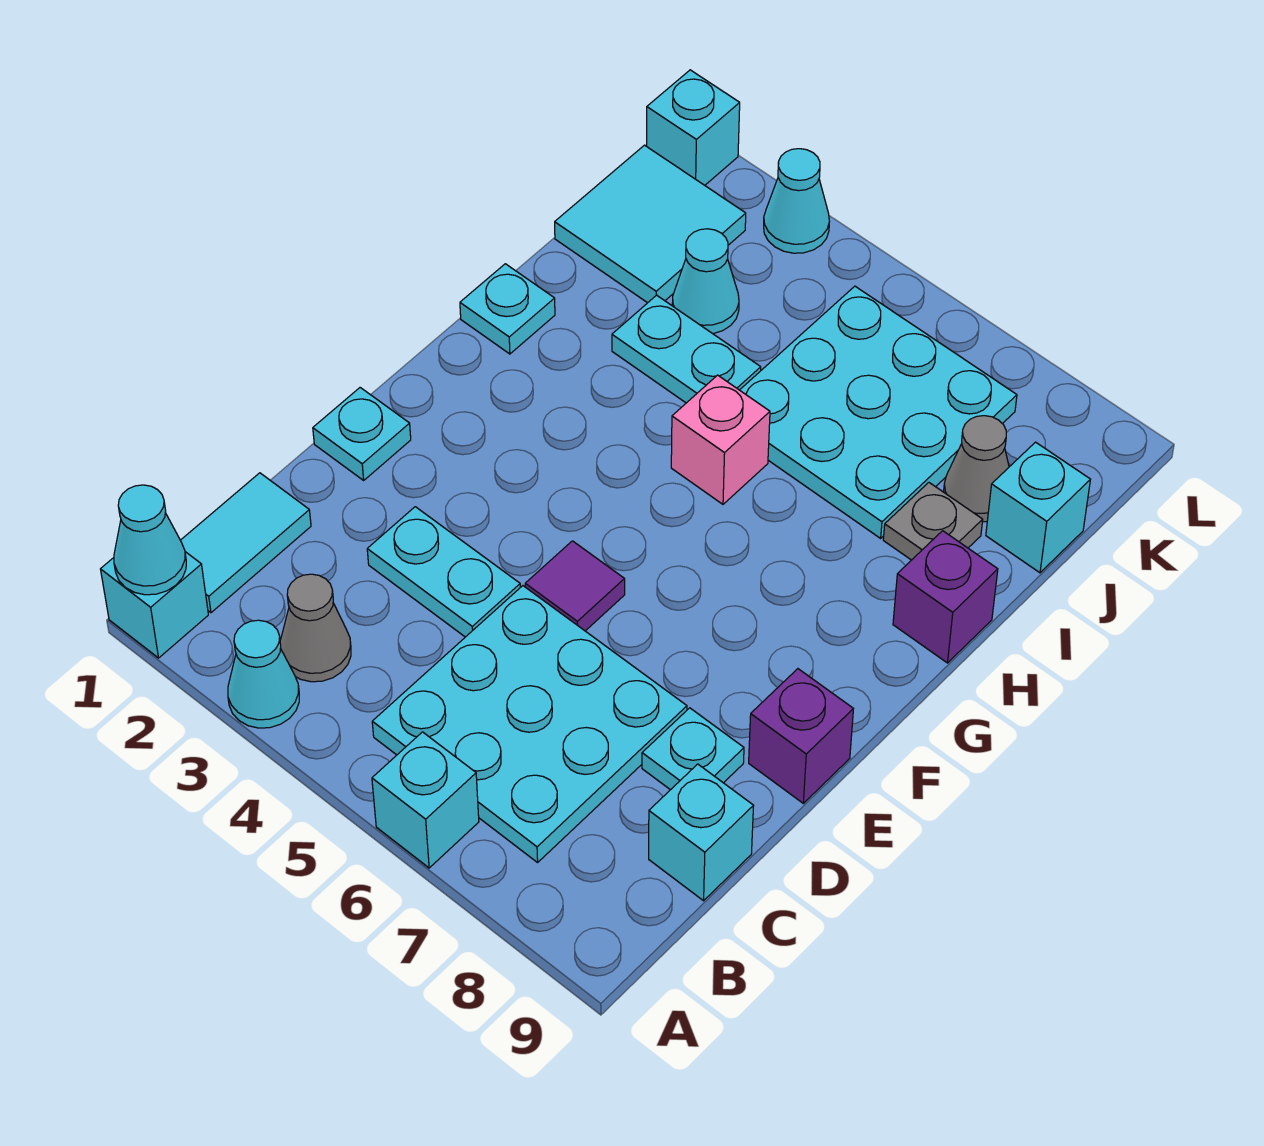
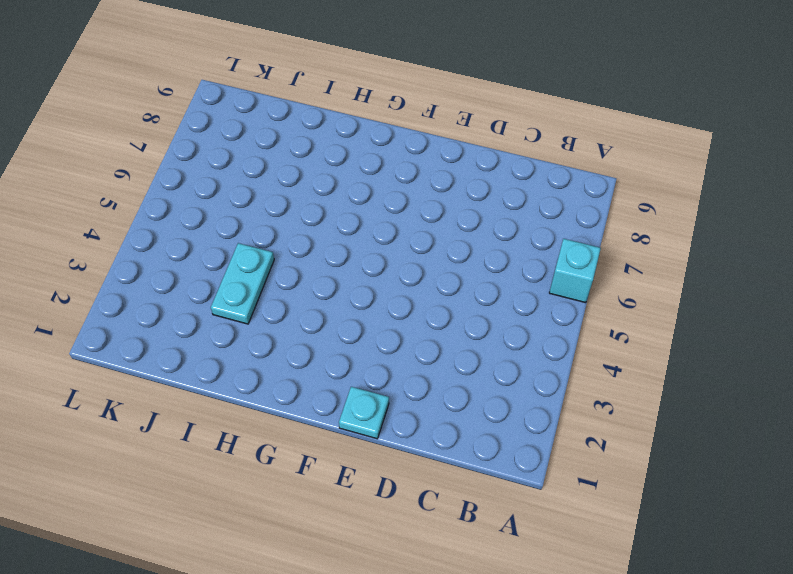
none -> cyan brick A1 level 1
none -> cyan cone A3 level 1
none -> cyan tile B1:C1 level 1

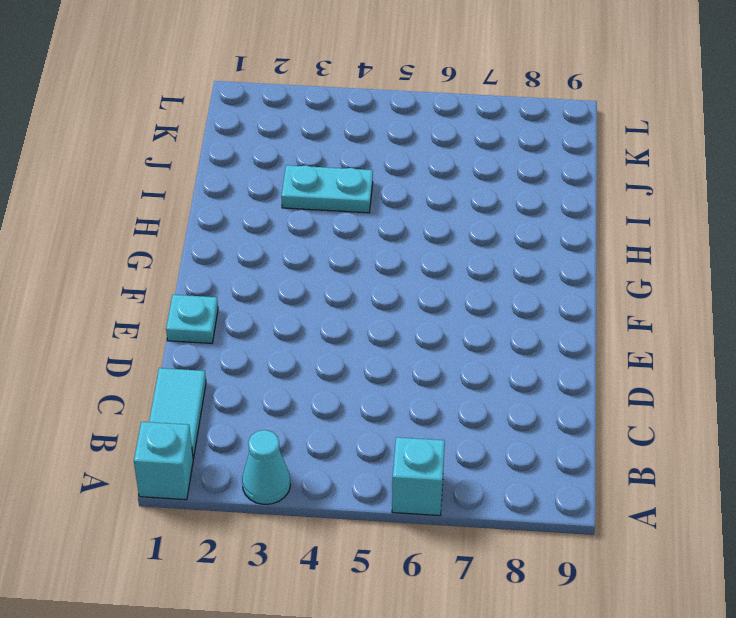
none -> grey cone B3 level 1
none -> cyan plate B5:D7 level 1
none -> cyan brick C9 level 1

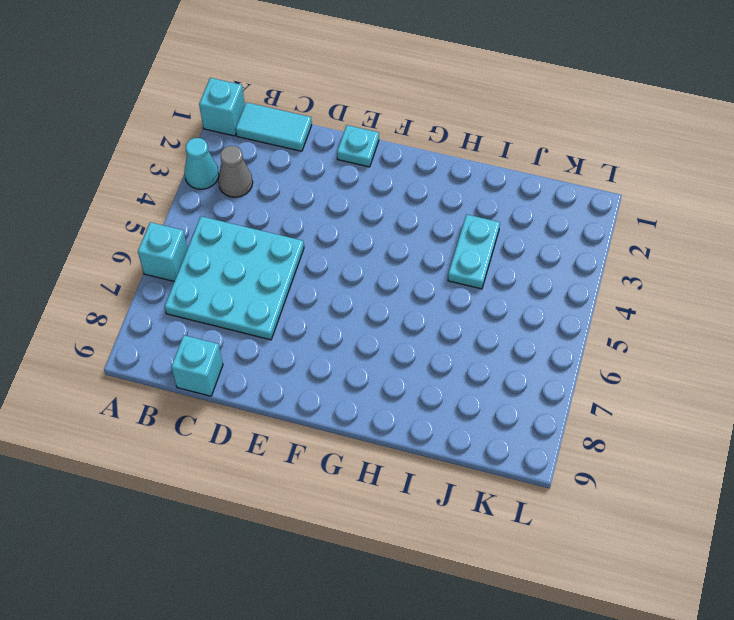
none -> cyan plate D3:D4 level 1
none -> cyan plate D8 level 1
none -> purple tile E5 level 1

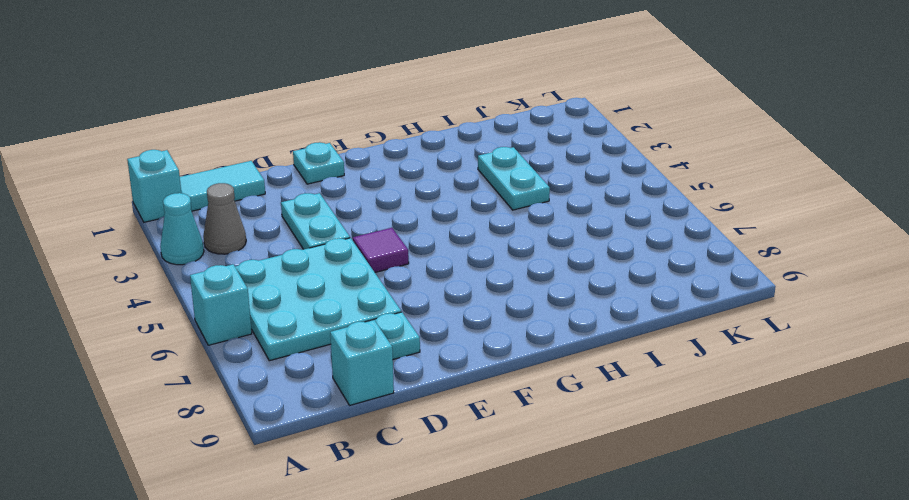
none -> purple brick E9 level 1
none -> cyan plate H1 level 1
none -> pink brick H5 level 1

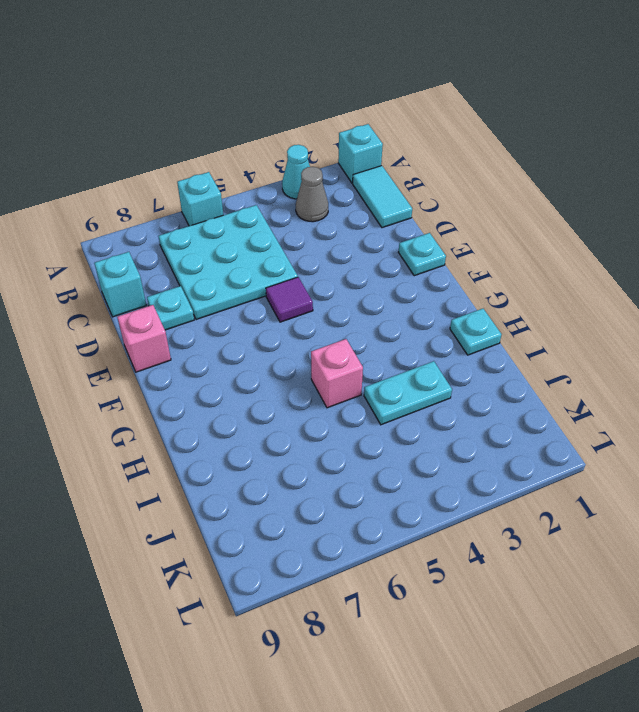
pink brick E9 level 1 -> purple brick E9 level 1
none -> cyan plate D3:D4 level 1
none -> purple brick H9 level 1
none -> cyan plate I5:K7 level 1

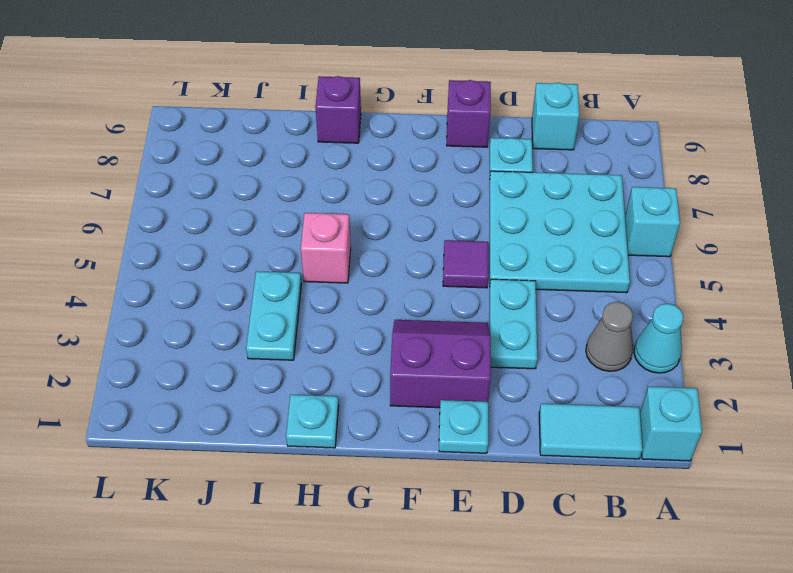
purple slope E2:F3 level 1 top 2 -> none
none -> cyan plate I5:K7 level 1
none -> grey plate I8 level 1
none -> cyan tile J1:K2 level 1

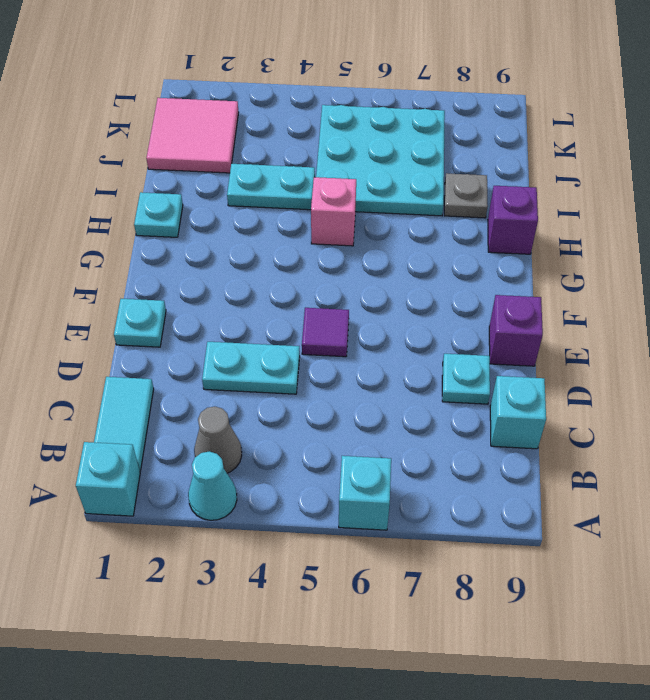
pink tile J1:K2 level 1 -> cyan tile J1:K2 level 1
none -> cyan plate B5:D7 level 1
none -> cyan cone J3 level 1
none -> grey cone J8 level 1

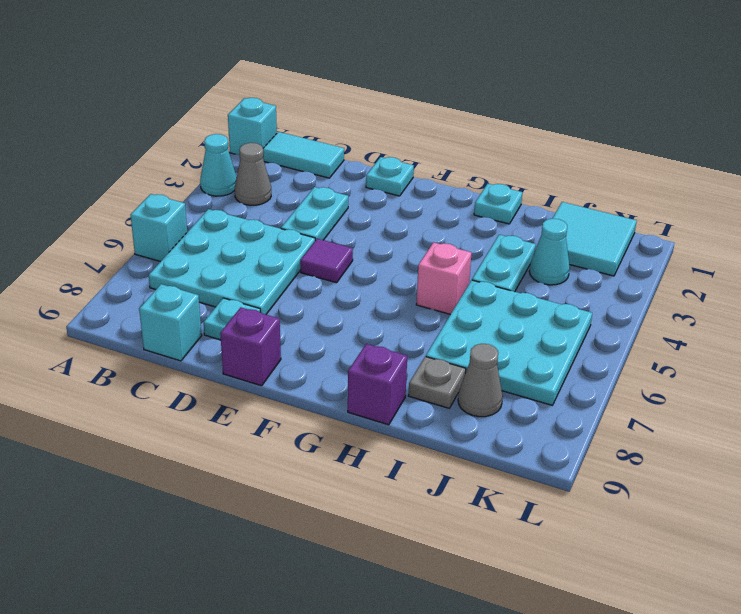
none -> cyan brick J9 level 1
none -> cyan brick L1 level 1
none -> cyan cone L3 level 1

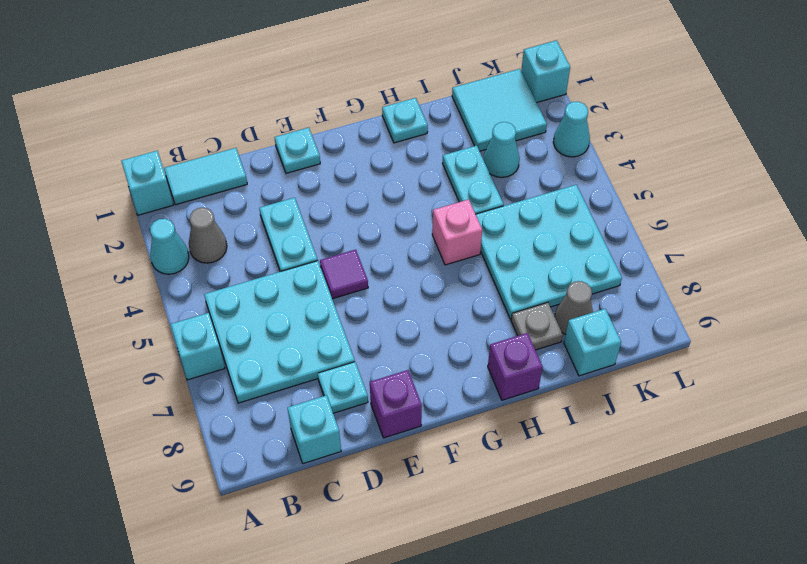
none -> cyan cone A1 level 2

